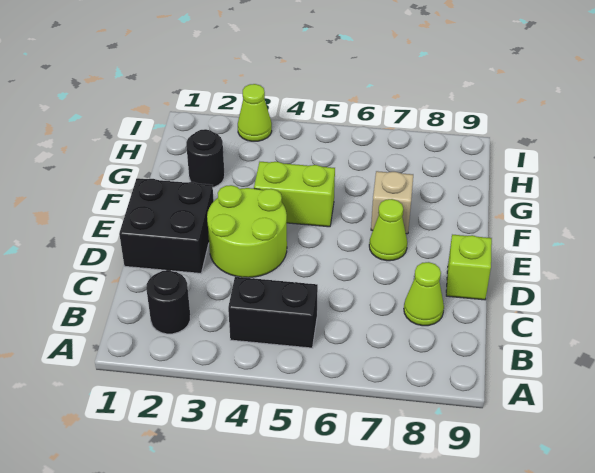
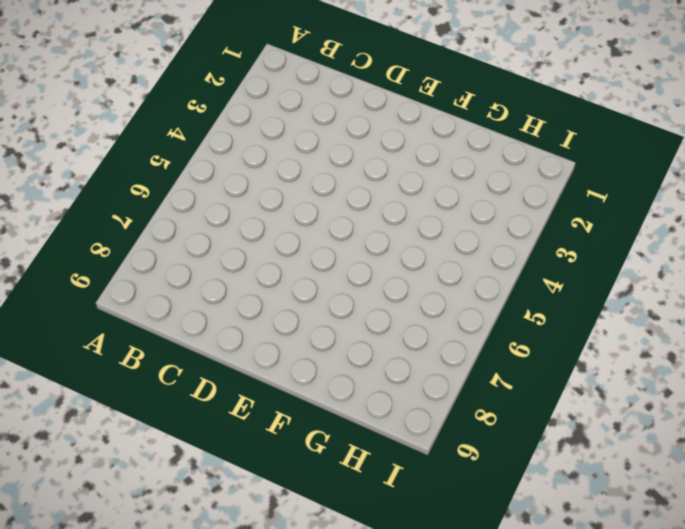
none -> black round brick B2 level 1
none -> black brick B4:B5 level 1

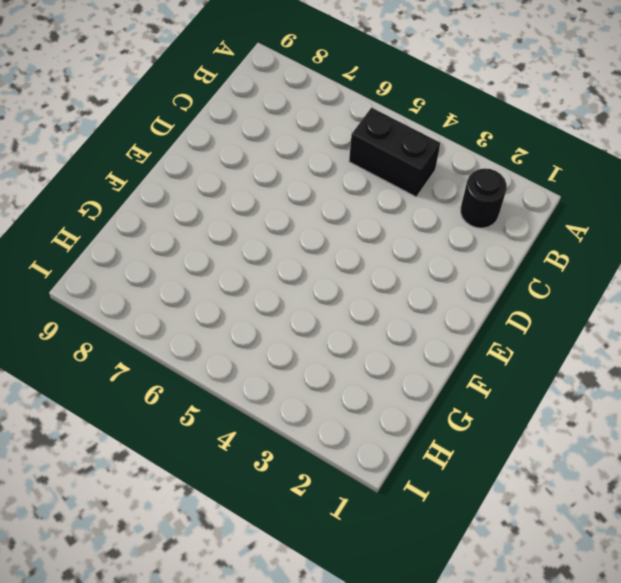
none -> lime cone C8 level 1
none -> black brick D1:E2 level 1

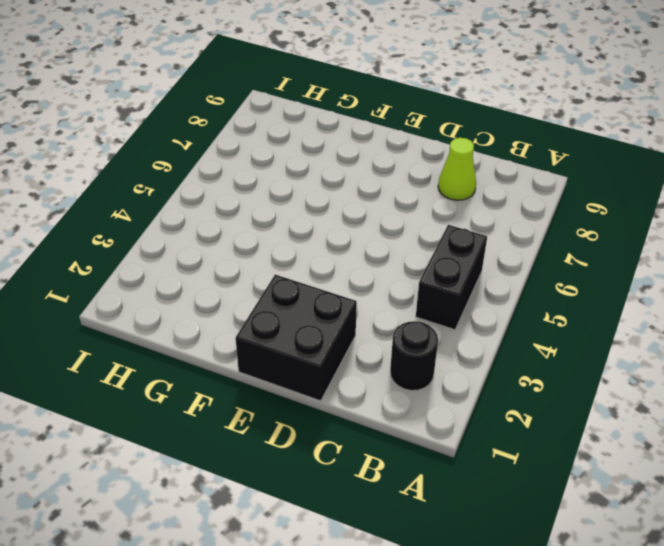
none -> lime round brick D3:E4 level 1
none -> lime brick D9 level 1

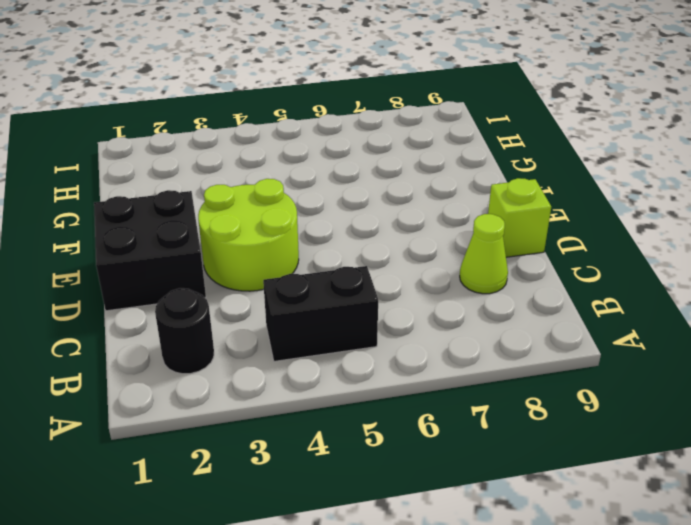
none -> lime cone E7 level 1
none -> lime brick F4:F5 level 1

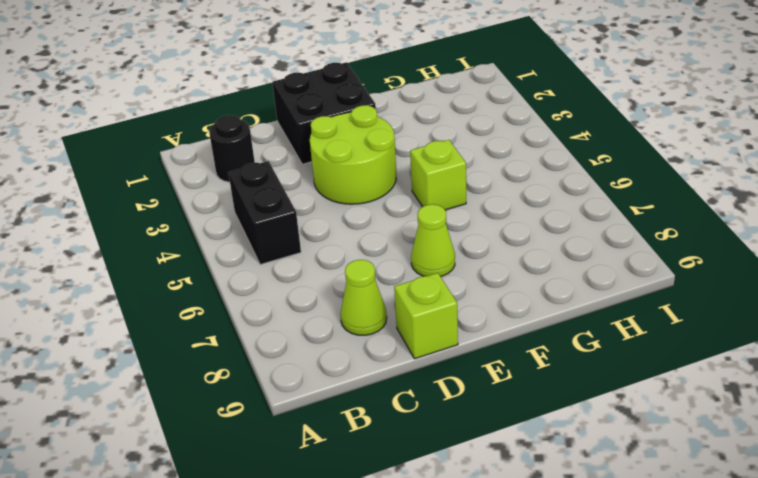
lime brick F5 level 1 -> lime brick F4:F5 level 1
none -> tan brick F7 level 1
none -> black round brick G2 level 1

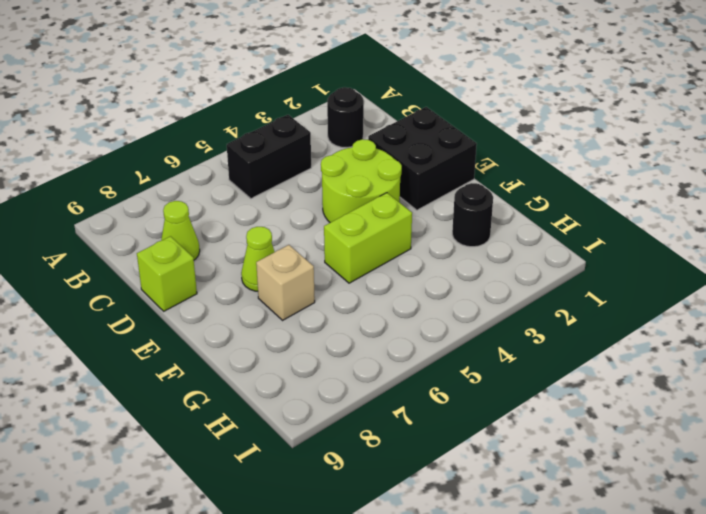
none -> lime cone I3 level 1

